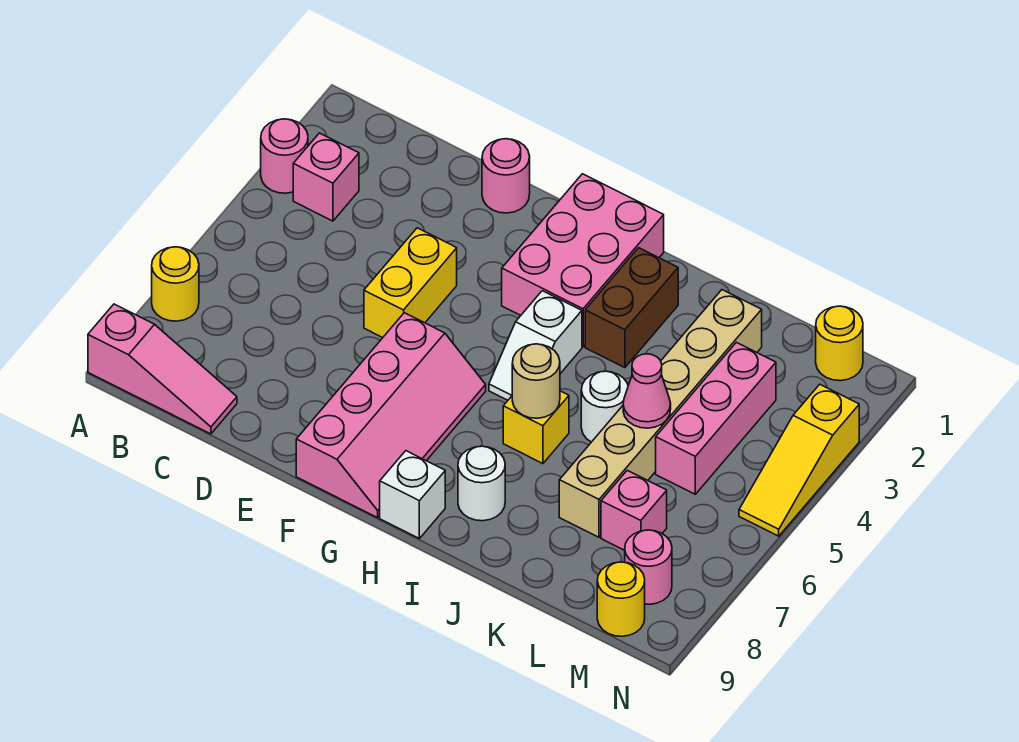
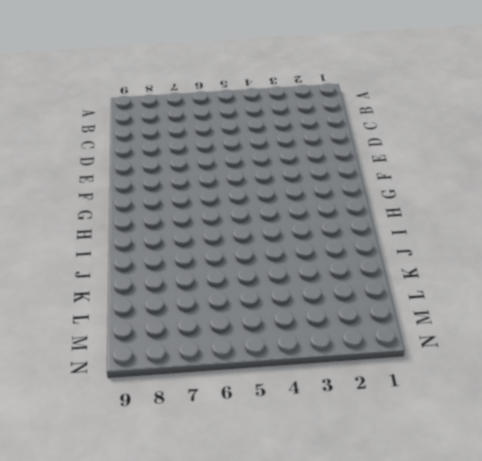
none -> pink round brick A3 level 1
none -> yellow round brick A7 level 1
none -> pink slope A9:C9 level 1 top A

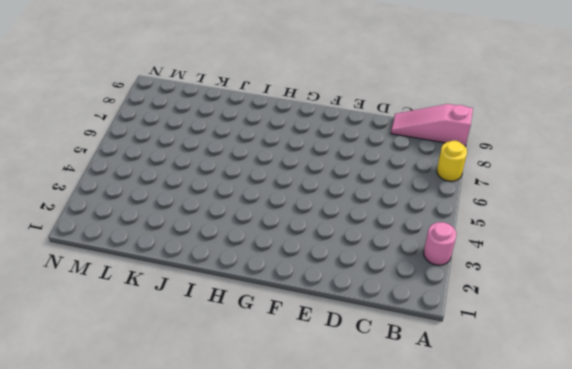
none -> pink brick B3 level 1
none -> pink round brick E1 level 1
none -> yellow brick E4:E5 level 1

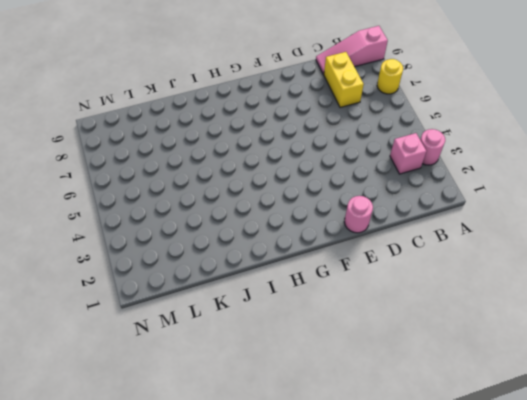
yellow brick C7:C8 level 1 -> yellow brick E4:E5 level 1
none -> pink slope F6:G9 level 1 top F
none -> pink brick G1:H3 level 1
none -> white slope H4:H5 level 1 top 4

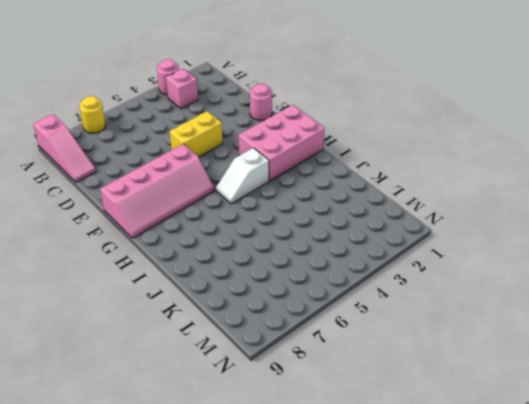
none -> white brick H9 level 1
none -> brown brick I2:I3 level 1
none -> yellow brick I6 level 1

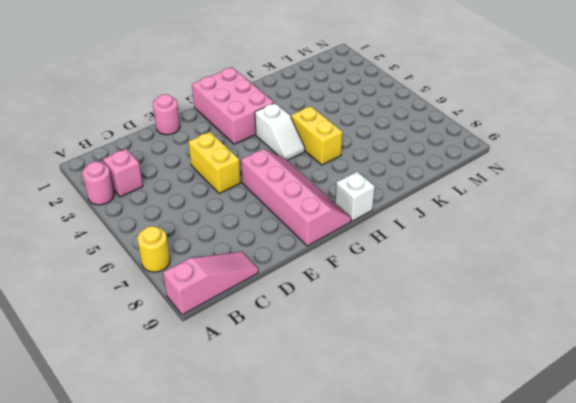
yellow brick I5:I6 level 1 -> yellow brick I6 level 1
none -> brown brick I2:I3 level 1
none -> white round brick I8 level 1
none -> white round brick J5 level 1

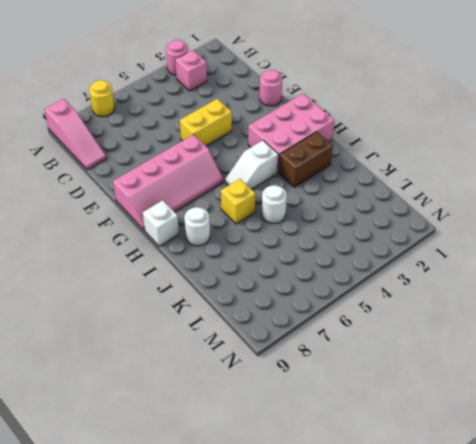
none -> tan brick K2:K7 level 1
none -> pink brick L3:L5 level 1
none -> pink brick L7 level 1

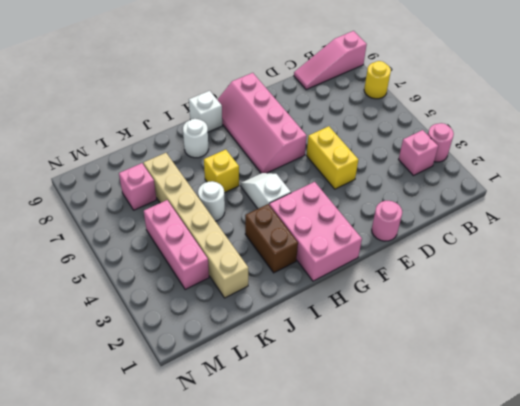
none -> yellow round brick M1 level 1
none -> pink round brick M8 level 1
none -> yellow round brick M9 level 1

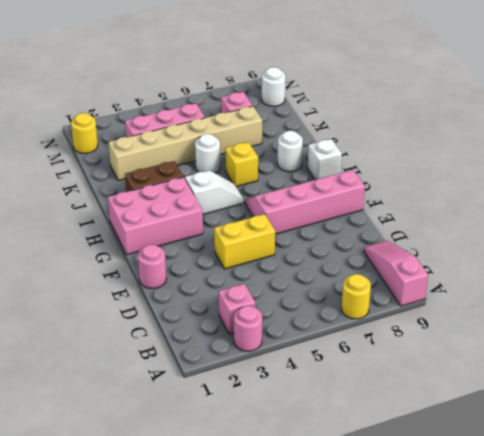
white round brick M9 level 1 -> yellow round brick M9 level 1
none -> pink round brick M8 level 1
none -> yellow slope N3:N5 level 1 top 3
none -> tan round brick I6 level 2

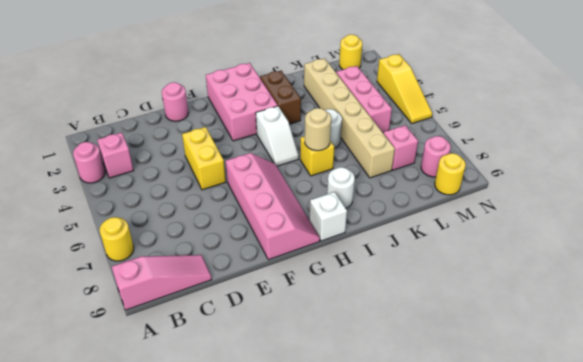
none -> pink cone K5 level 2

